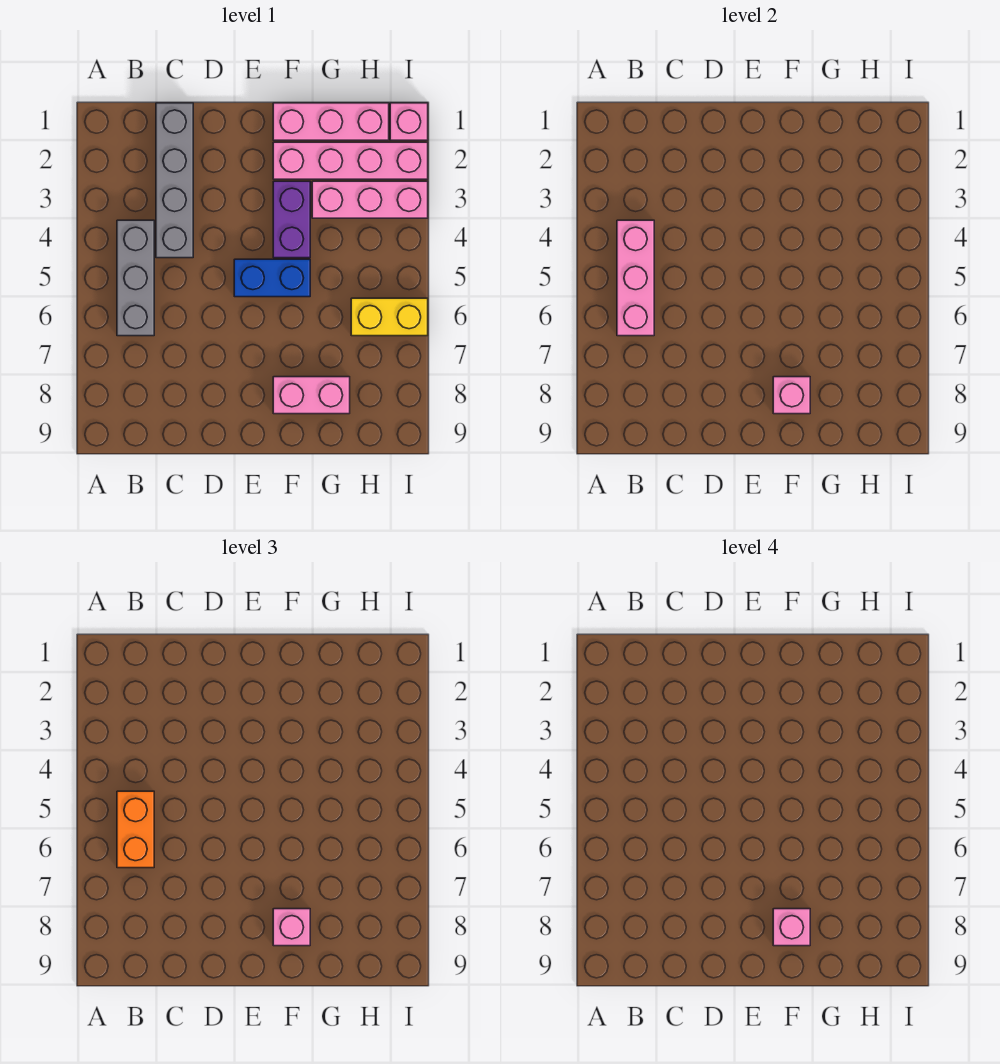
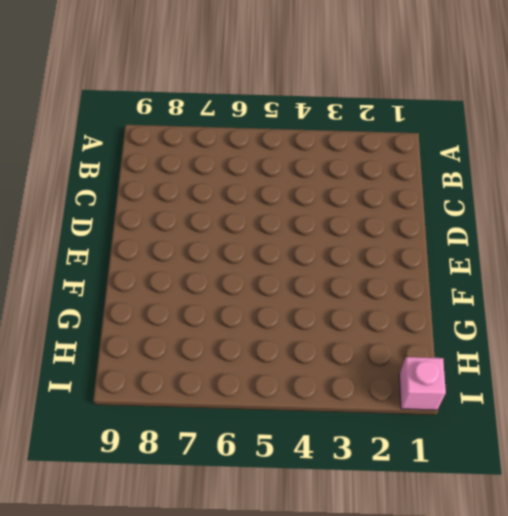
none -> grey brick B4:B6 level 1
none -> grey brick C1:C4 level 1
none -> blue brick E5:F5 level 1

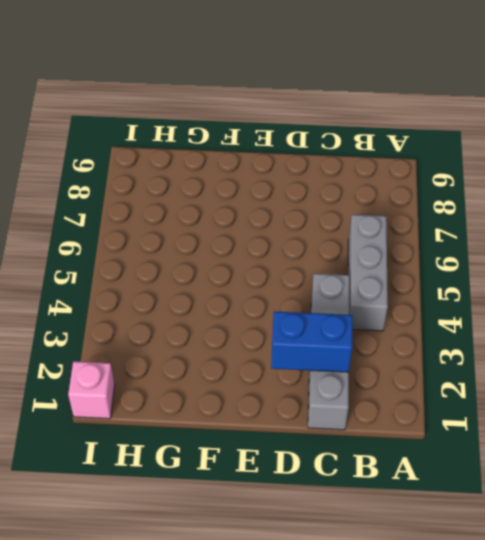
blue brick C2:D2 level 2 -> blue brick E5:F5 level 1
none -> pink brick F1:H1 level 1
none -> pink brick F2:I2 level 1
none -> purple brick F3:F4 level 1

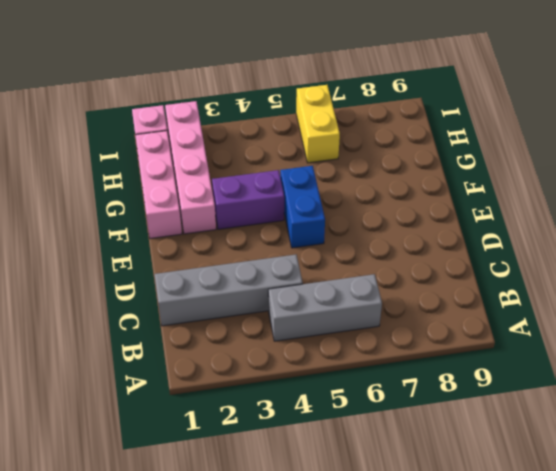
none -> pink brick F8:G8 level 1
none -> pink brick G3:I3 level 1
none -> pink brick B4:B6 level 2

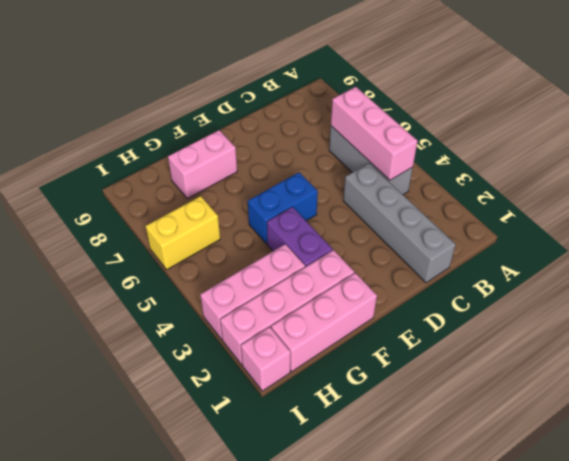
none -> pink brick F8 level 2
none -> orange brick B5:B6 level 3
none -> pink brick F8 level 3

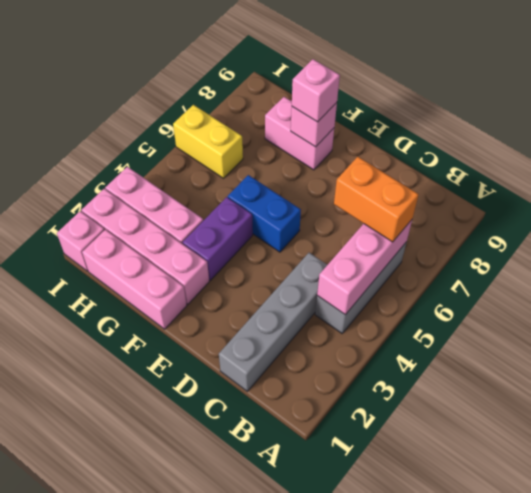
orange brick B6:C6 level 3 -> orange brick B5:B6 level 3
none -> pink brick F8 level 4

